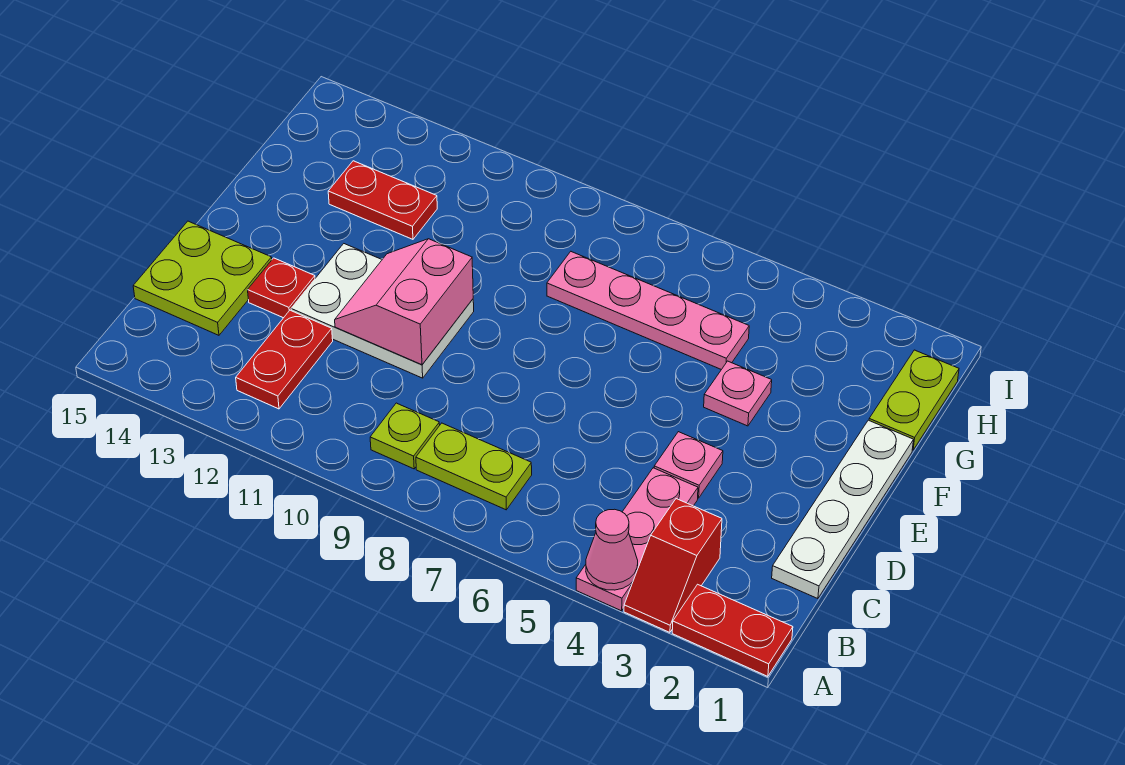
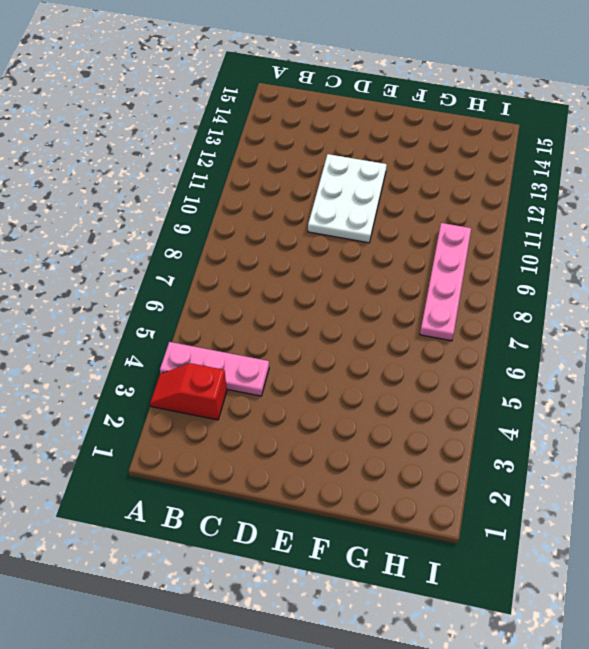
pink plate H7:H10 level 1 -> pink plate G5:G8 level 1
none -> red plate A1:A2 level 1
none -> lime plate B7:B8 level 1
none -> lime plate B9 level 1

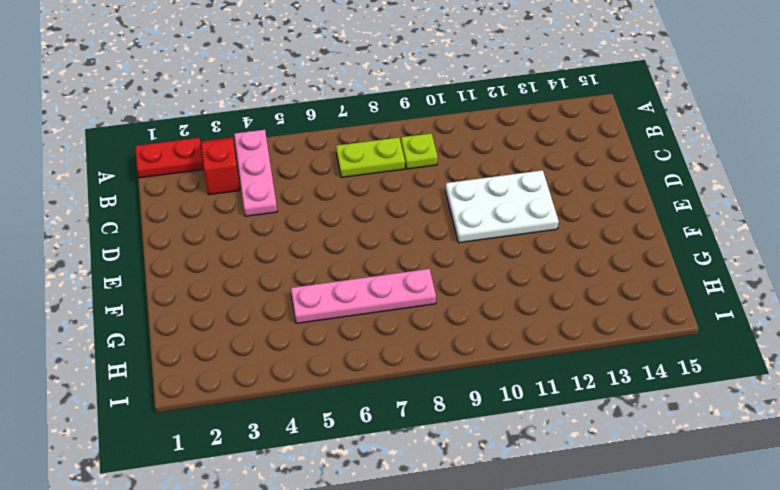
none -> red plate B12:C12 level 1
none -> white plate C1:F1 level 1
none -> lime plate C14:D15 level 1

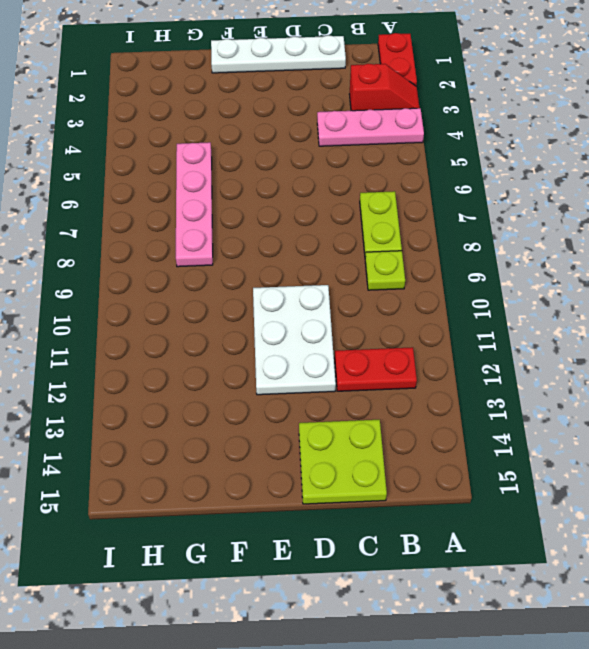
none -> pink plate D4 level 1
none -> red plate D13 level 1
none -> pink plate F4 level 1

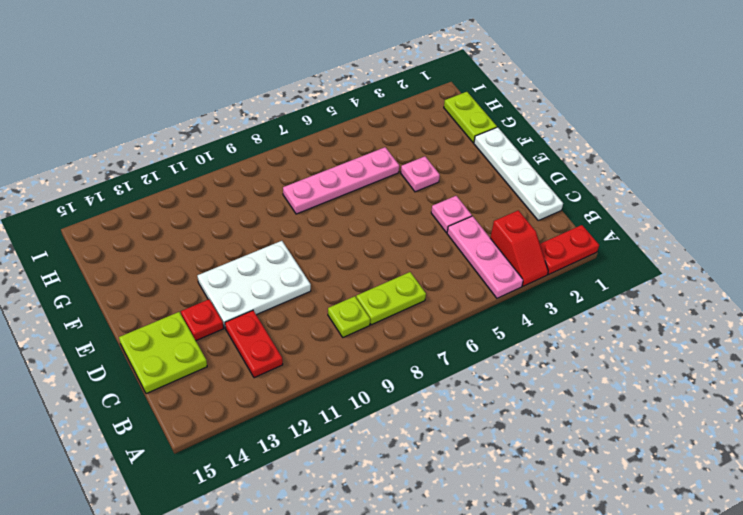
none -> red plate G12:G13 level 1
none -> pink cone A4 level 2
none -> pink slope D10:E11 level 2 top 10

